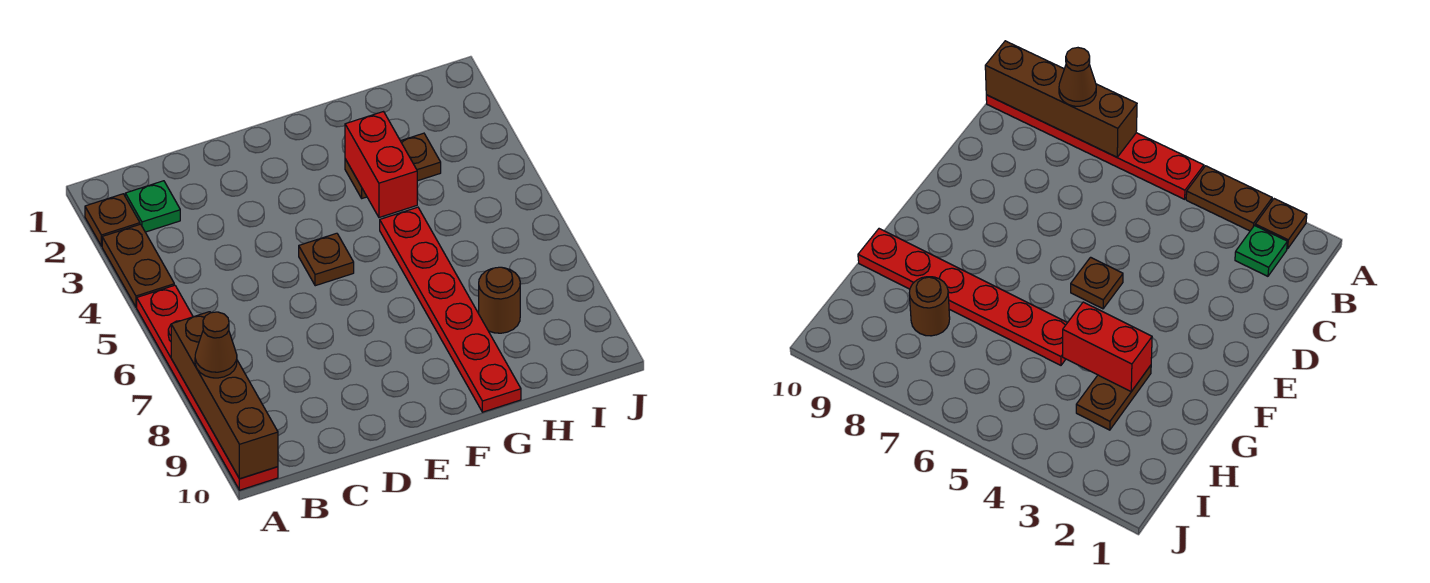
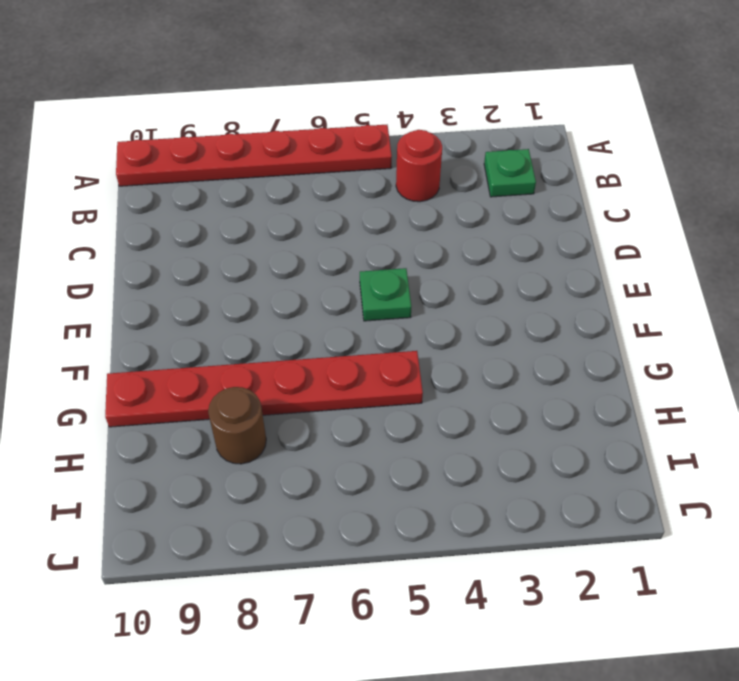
red round brick B4 level 1 -> none
green plate E5 level 1 -> brown plate E5 level 1
none -> brown plate A2 level 1
none -> brown plate A3:A4 level 1

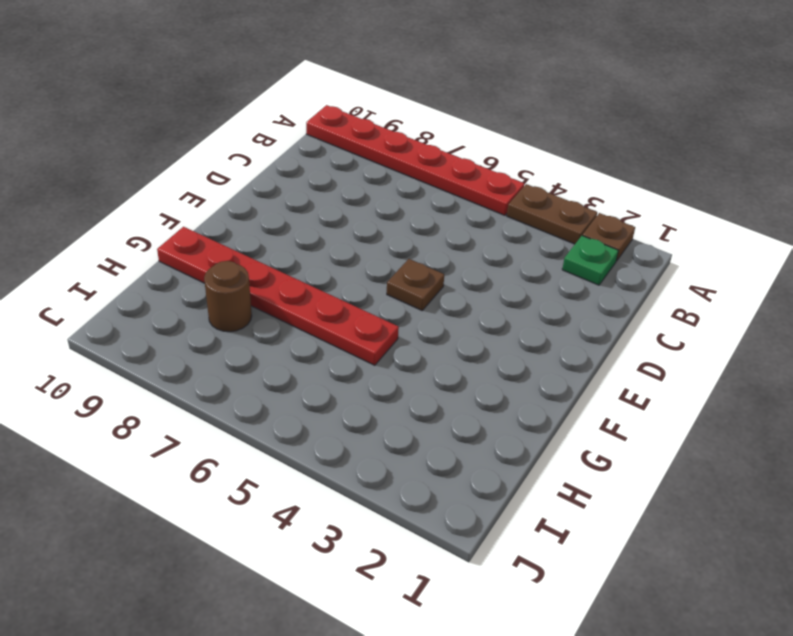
none -> brown plate G3:H3 level 1
none -> brown brick A7:A10 level 2

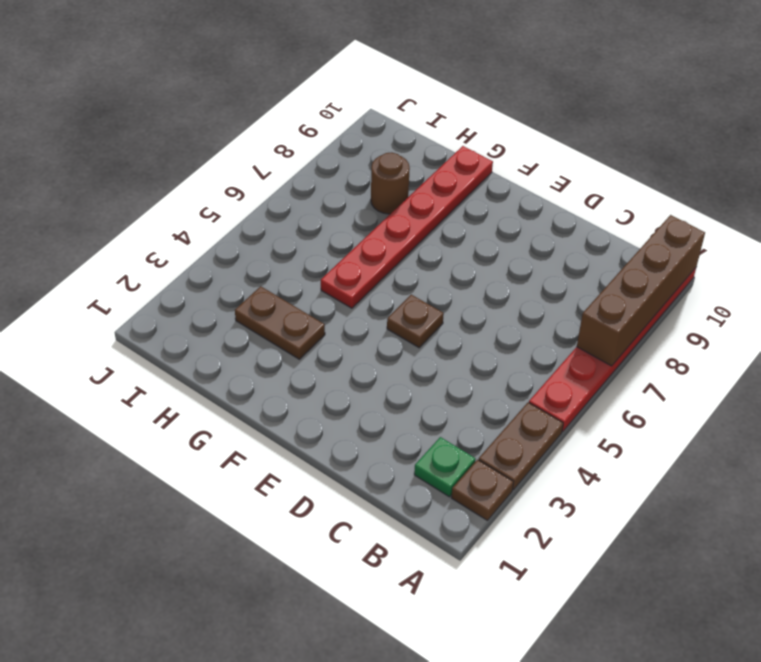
none -> red brick G3:G4 level 2
none -> brown cone A8 level 3

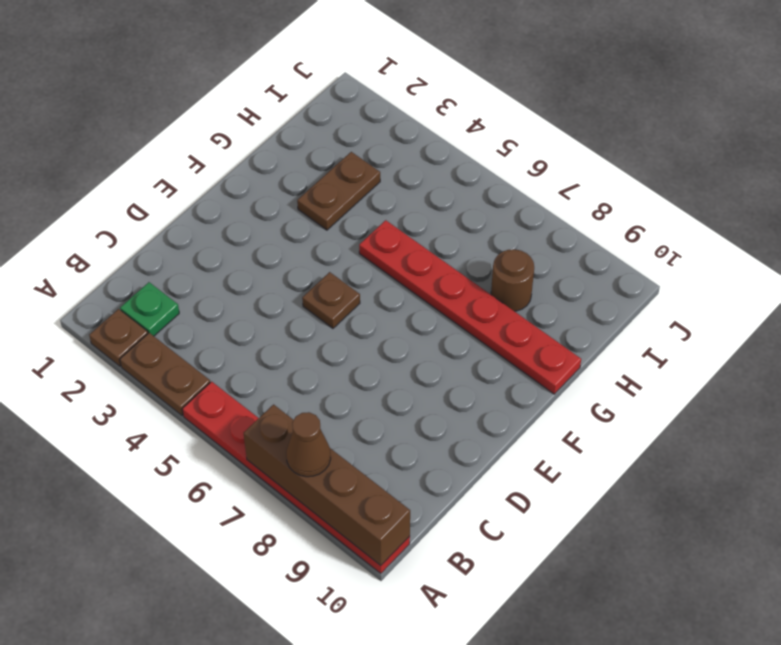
none -> red brick G3:G4 level 2

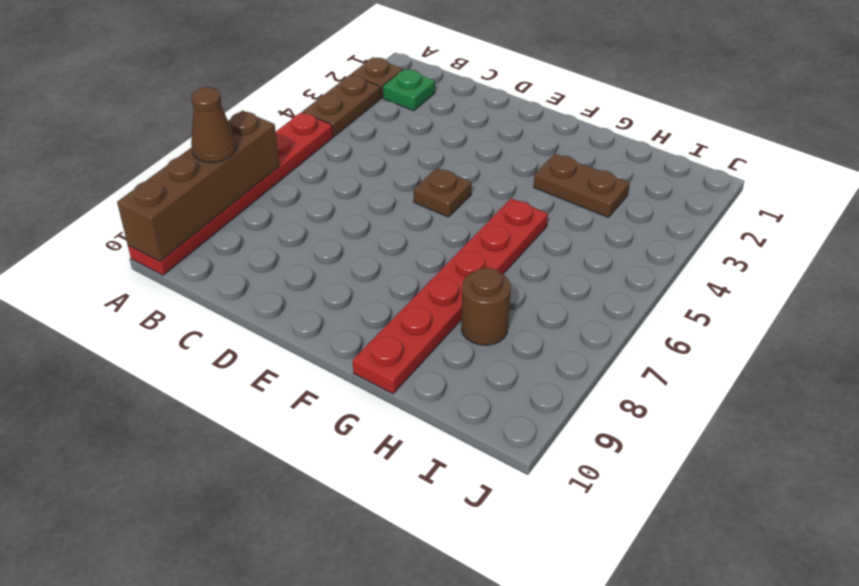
none -> red brick G3:G4 level 2

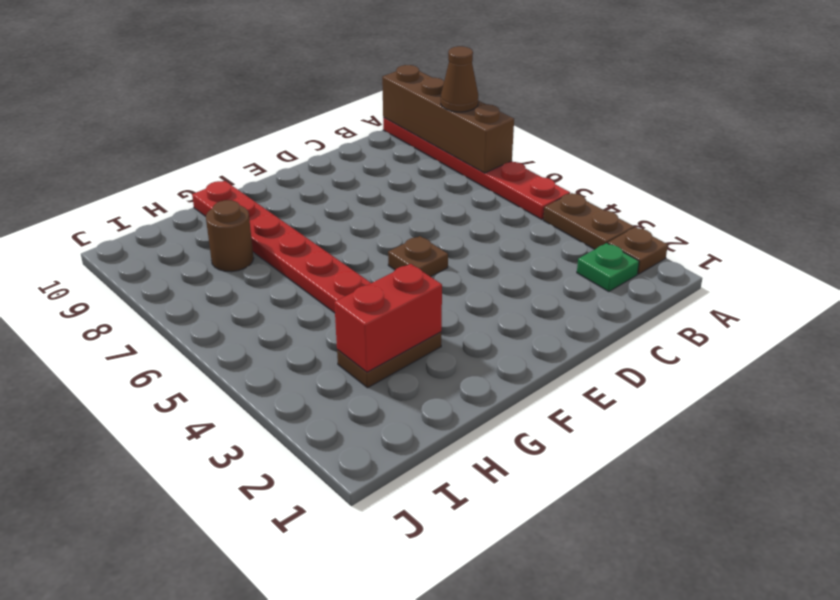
red brick G3:H3 level 2 -> red brick G3:G4 level 2

